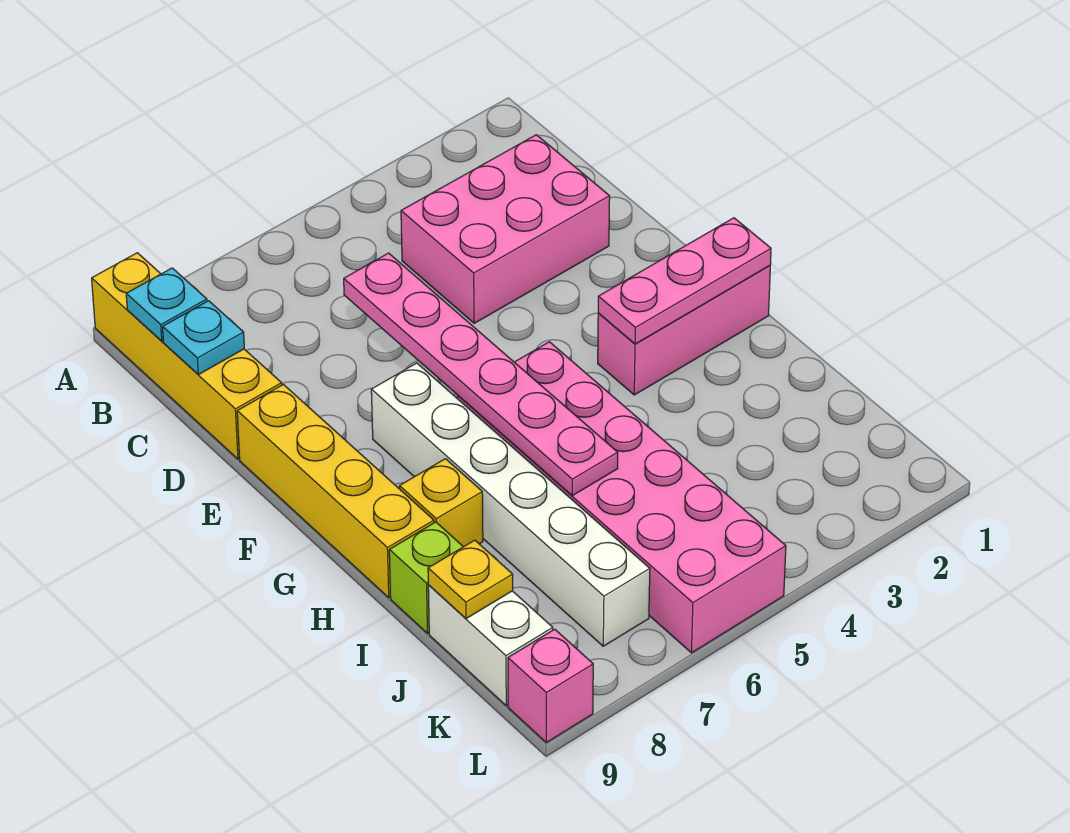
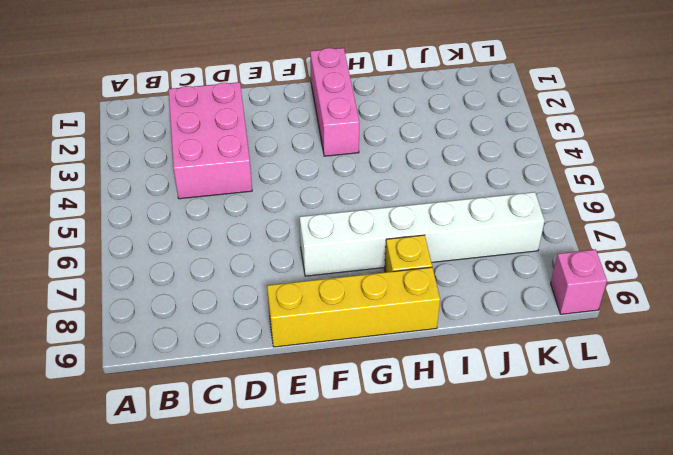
none -> yellow brick A9:D9 level 1
none -> pink brick G5:L6 level 1
none -> lime brick I9 level 1

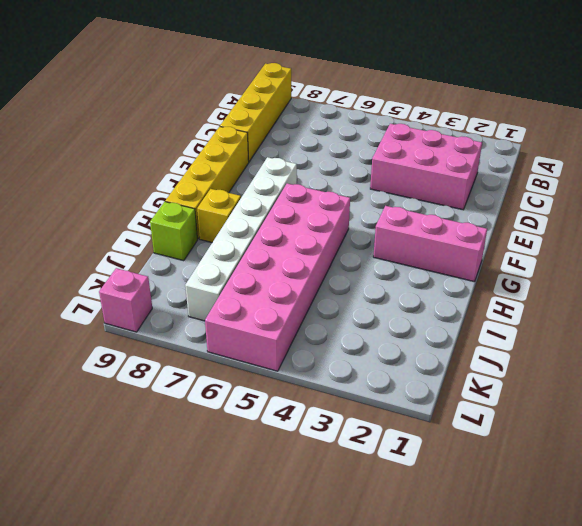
none -> white brick J9:K9 level 1
none -> cyan plate B9 level 2
none -> cyan plate C9 level 2

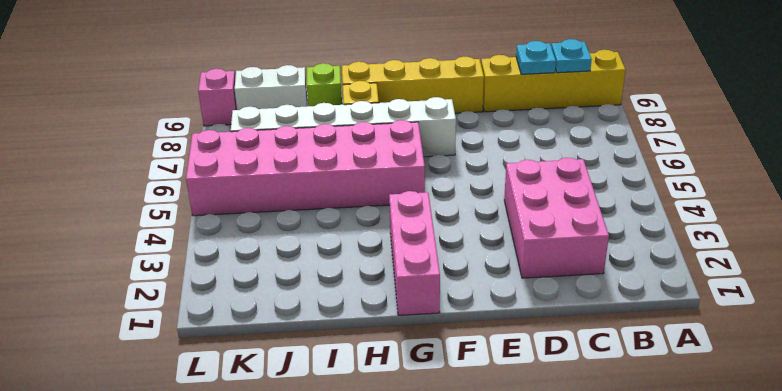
none -> pink plate D6:I6 level 2
none -> pink plate G1:G3 level 2
none -> yellow plate J9 level 2

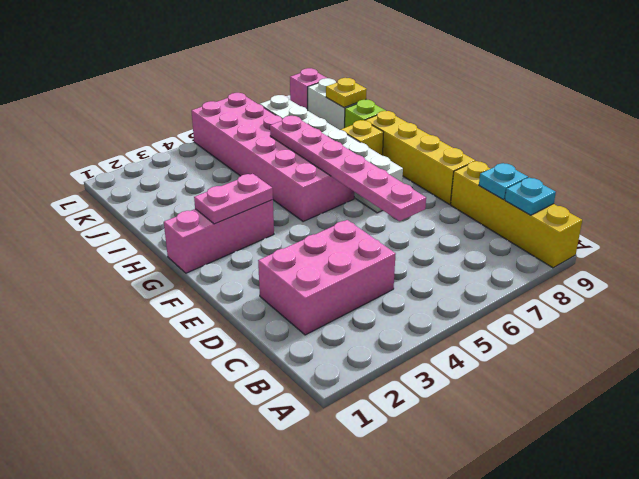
pink plate G2:G3 level 2 -> pink plate G1:G3 level 2

